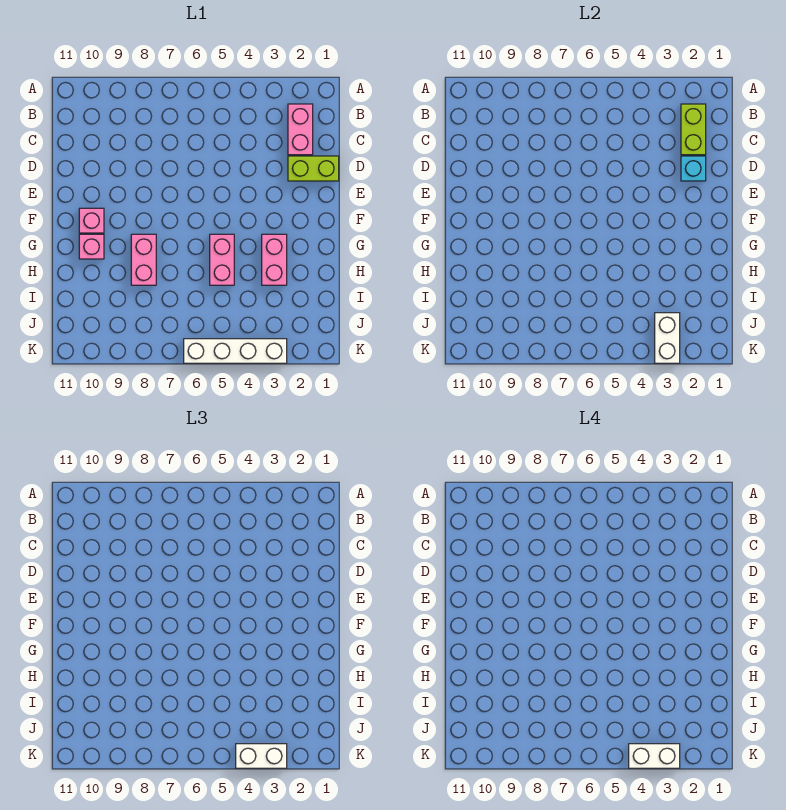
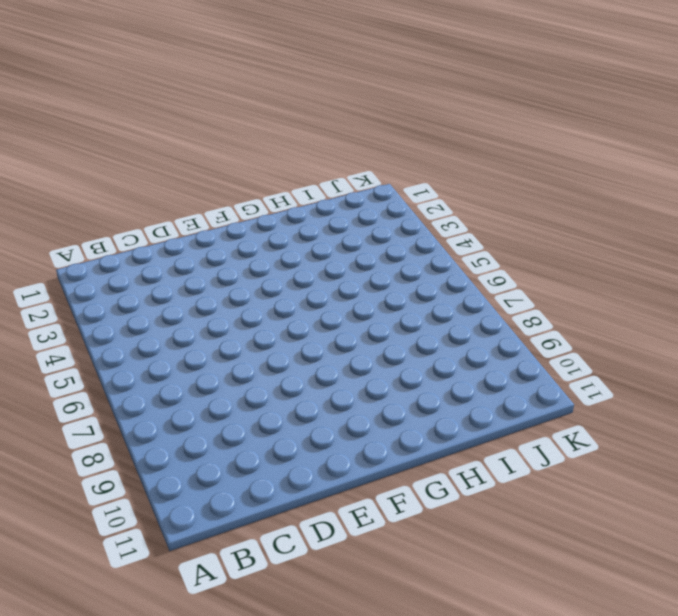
none -> pink brick B2:C2 level 1
none -> lime brick D1:D2 level 1
none -> pink brick F10 level 1

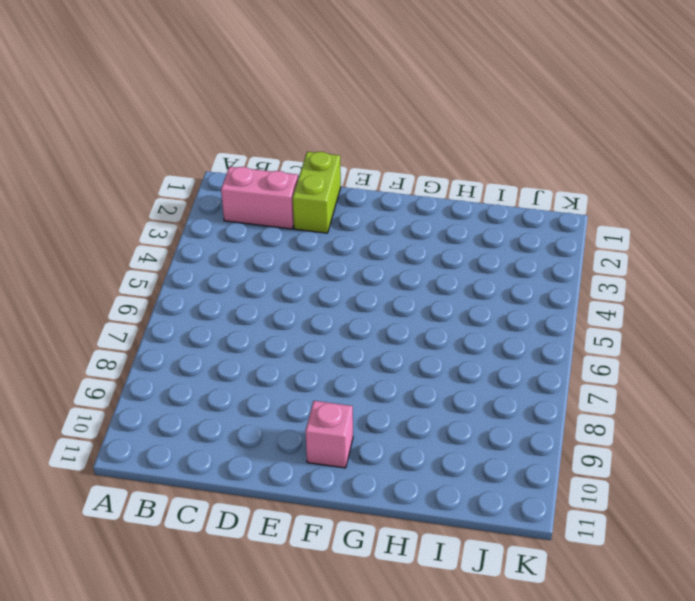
none -> pink brick G3:H3 level 1
none -> pink brick G5:H5 level 1
none -> pink brick G8:H8 level 1

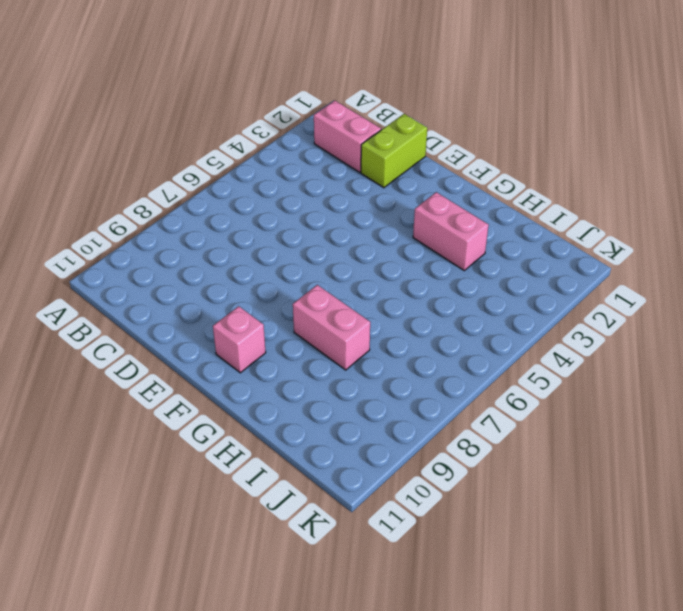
none -> pink brick G5:H5 level 1
none -> pink brick G10 level 1
none -> white brick K3:K6 level 1

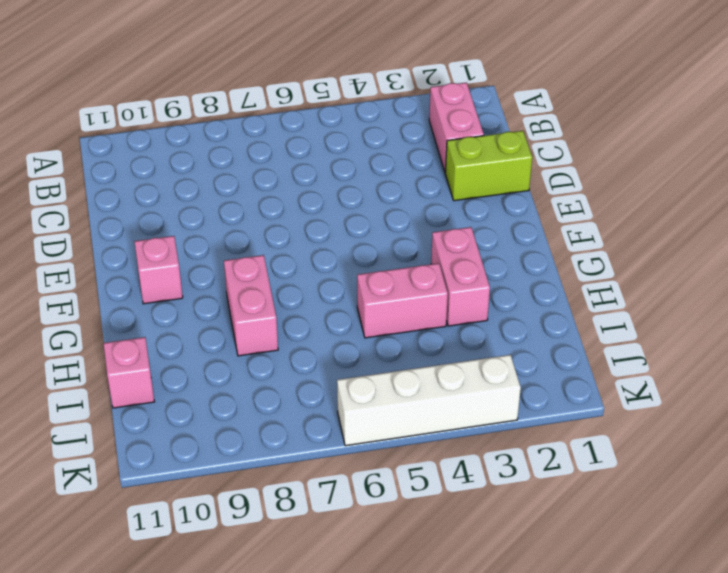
pink brick H4:H5 level 1 -> pink brick G5:H5 level 1
pink brick I11 level 1 -> pink brick G10 level 1
none -> lime brick B2:C2 level 2
none -> cyan brick D2 level 2
none -> white brick J3:K3 level 2

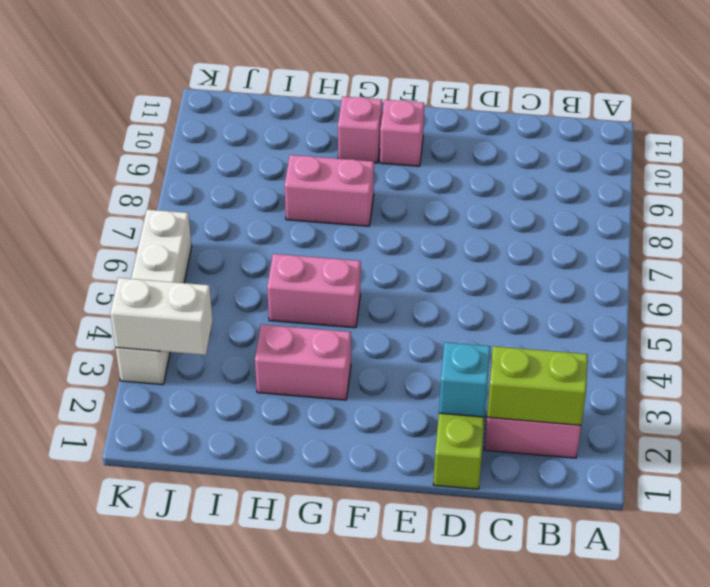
none -> white brick K3:K4 level 3
none -> white brick K3:K4 level 4

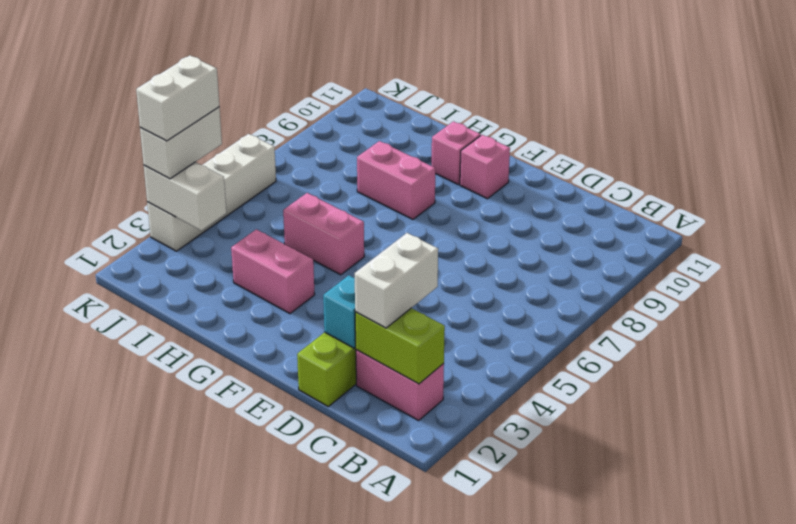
white brick C2:C3 level 3 -> none

